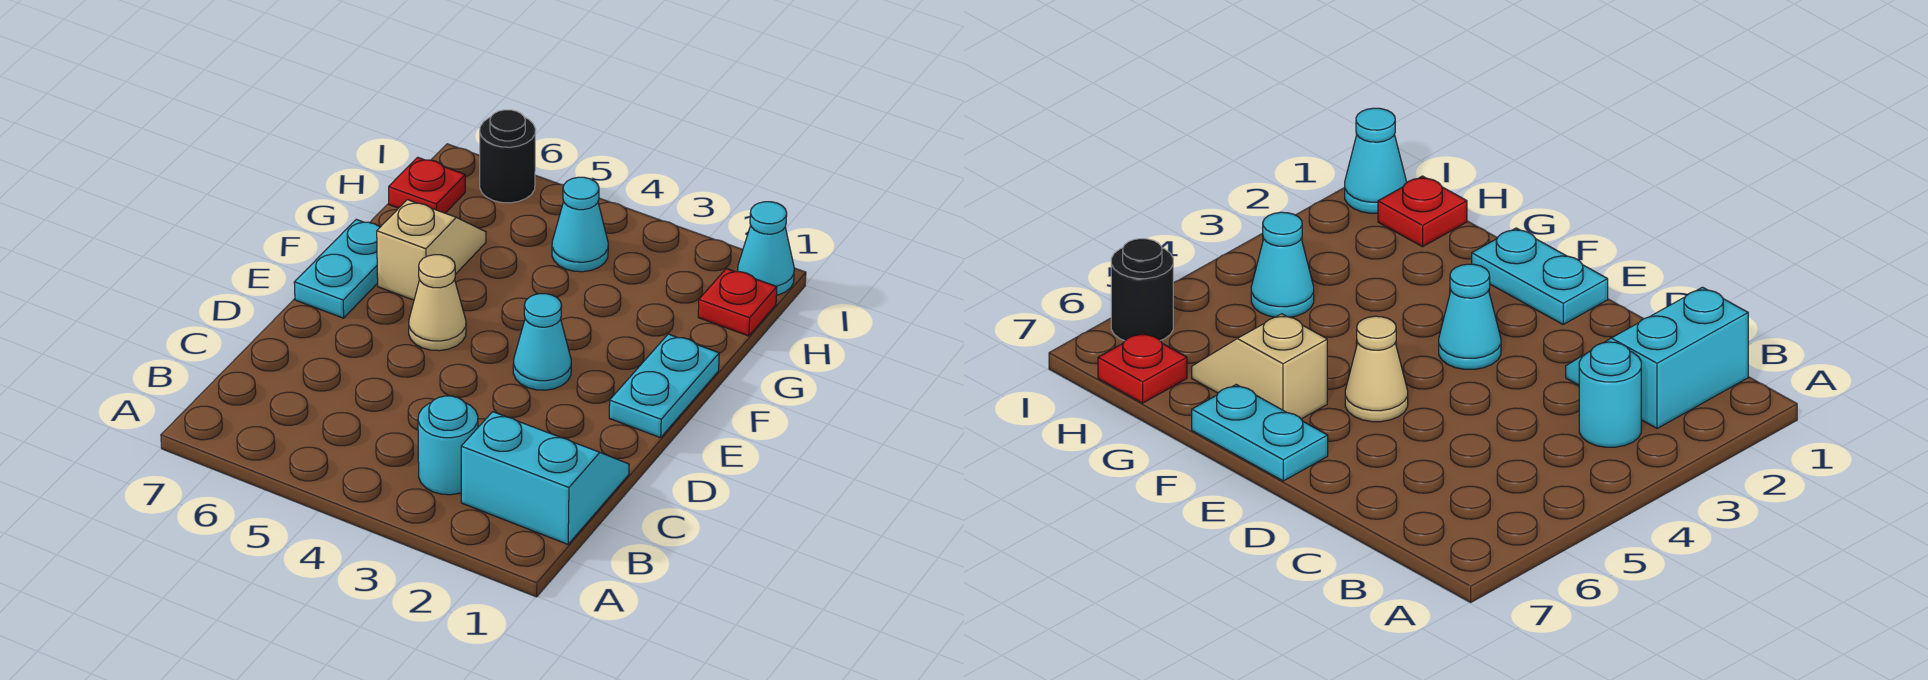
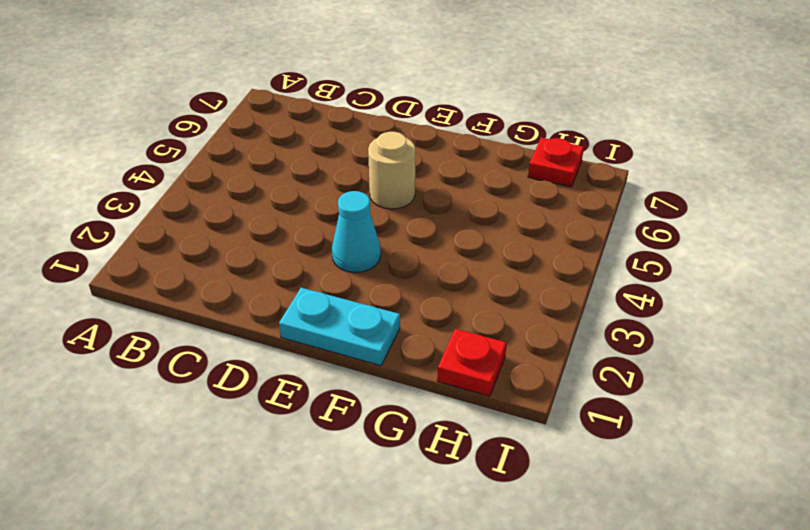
tan round brick E5 level 1 -> tan cone E5 level 1
none -> cyan slope B1:C2 level 1 top B
none -> cyan round brick B3 level 1
none -> cyan plate E7:F7 level 1

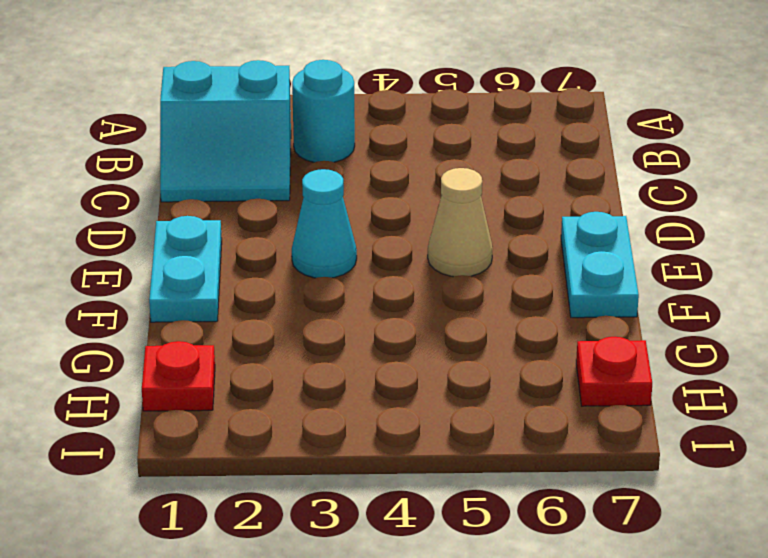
none -> tan slope F6:G6 level 1 top F
none -> cyan cone H4 level 1
none -> cyan cone I1 level 1

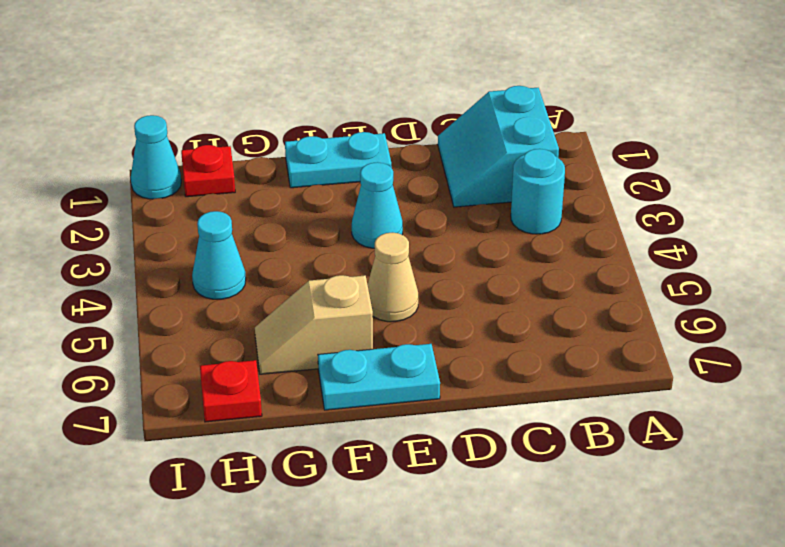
none -> black round brick I6 level 1

